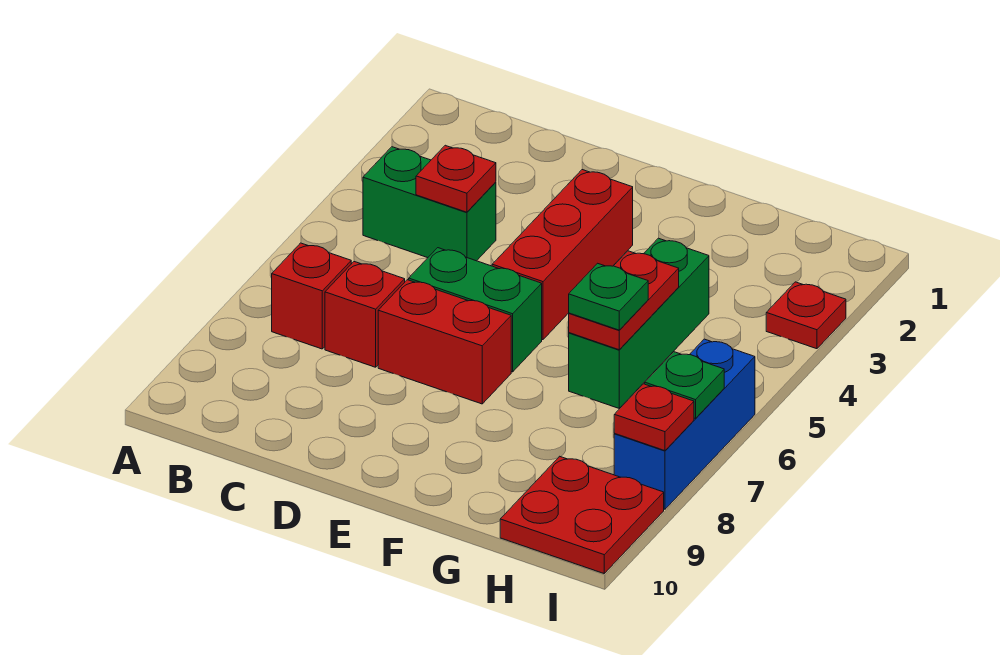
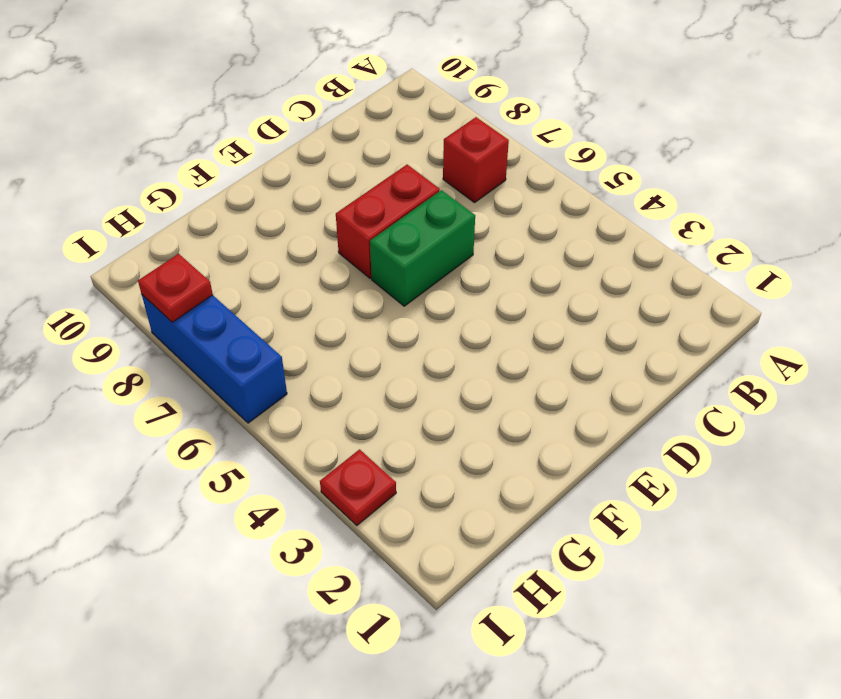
none -> green brick B4:C4 level 1
none -> red brick C7 level 1
none -> red brick E3:E5 level 1

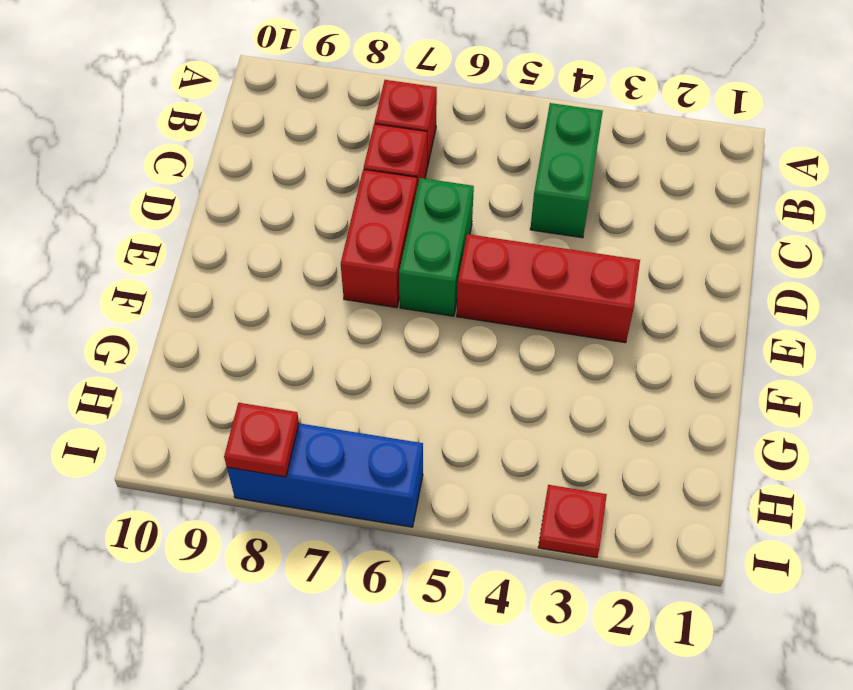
none -> green brick G4:G6 level 1
none -> red plate H9:I10 level 1
none -> red plate C4 level 2

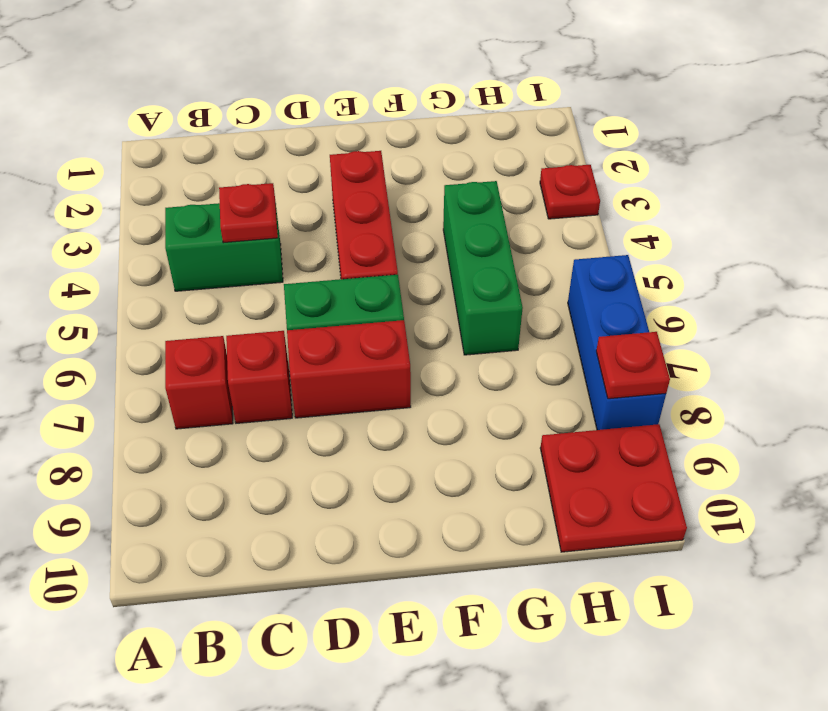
none -> red plate G5:G6 level 2
none -> green plate I7 level 2
none -> green plate G6 level 3

